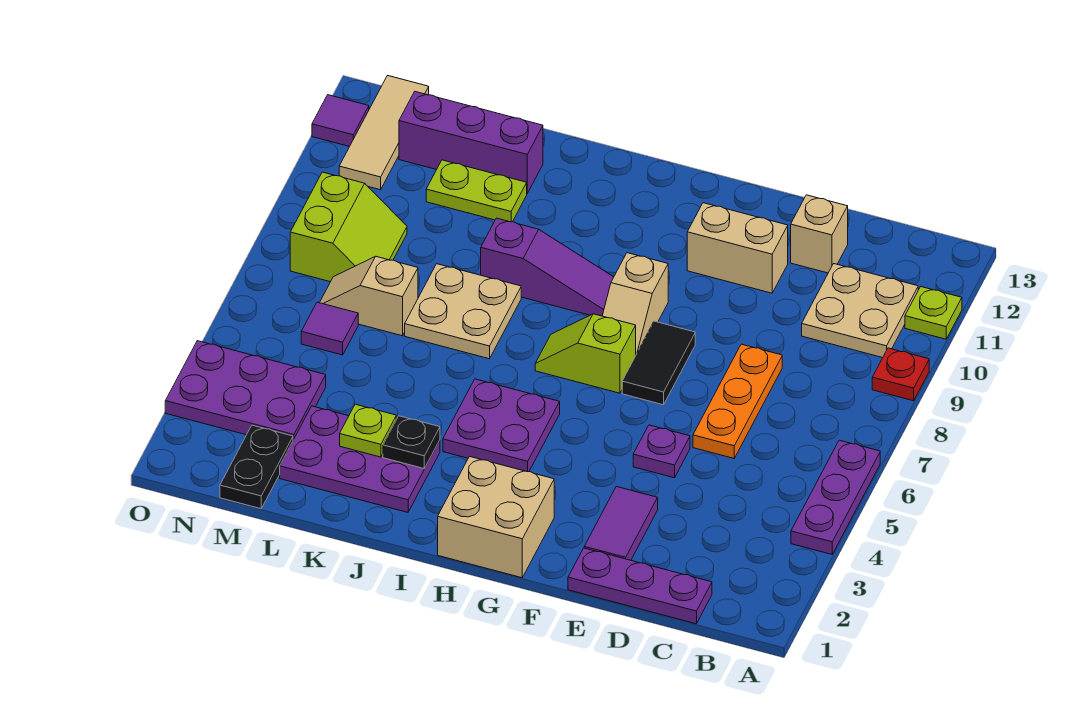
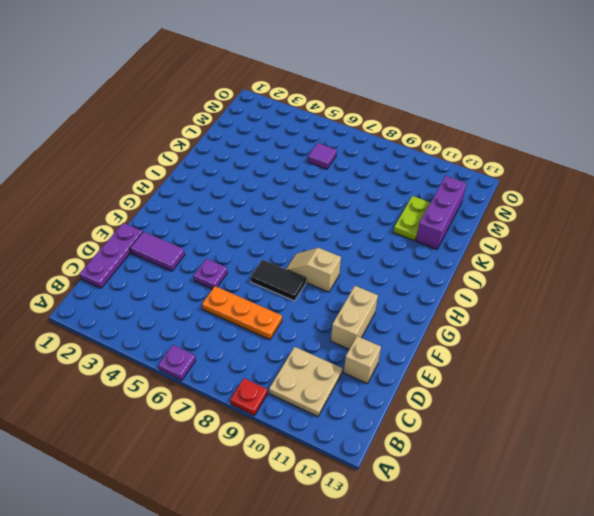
purple plate A6 level 1 -> purple plate A4:A6 level 1
none -> lime plate A11 level 1
none -> tan brick G1:H2 level 1
none -> lime slope G7:H7 level 1 top G

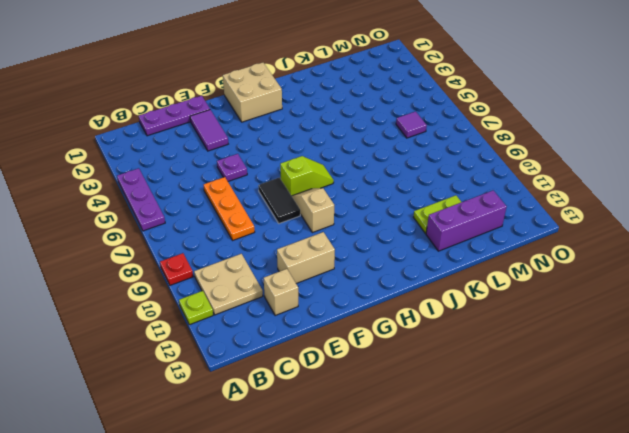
none -> purple plate H4:I5 level 1
none -> purple slope H9:J9 level 1 top J
none -> purple plate J2:L3 level 1

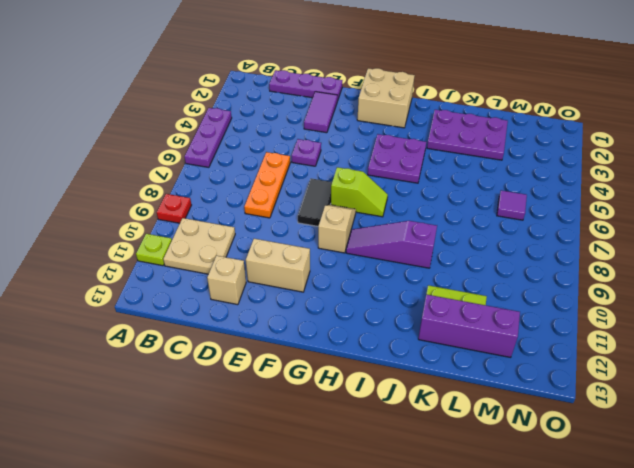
none -> tan plate J7:K8 level 1
none -> tan slope L7:M7 level 1 top L
none -> black plate M1:M2 level 1

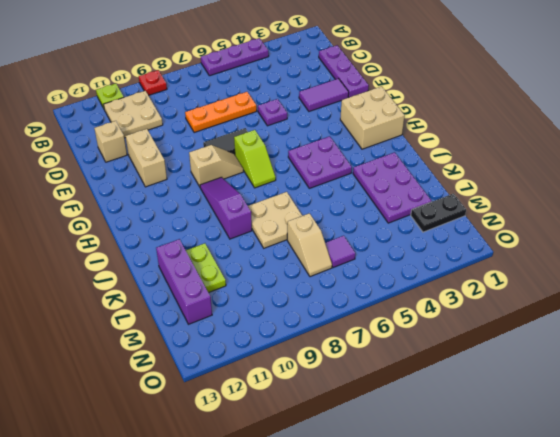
none -> purple plate M3:O4 level 1
none -> lime slope M8:N9 level 1 top N
none -> tan tile N11:N13 level 1

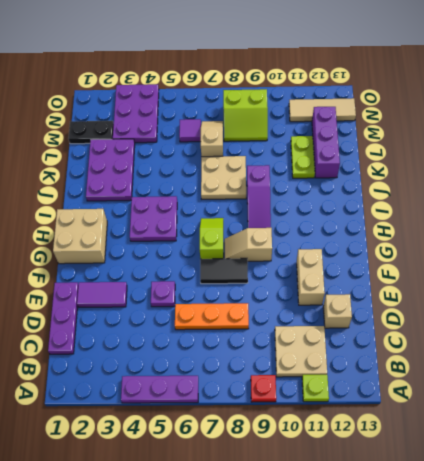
none -> purple tile O12 level 1
none -> black plate J3 level 2
none -> lime plate K3 level 2

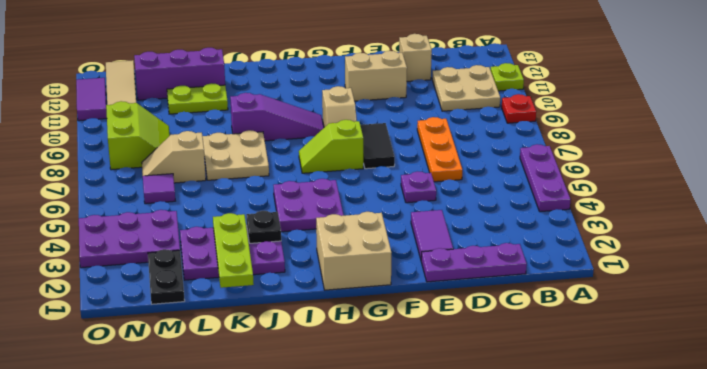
lime plate K1:K3 level 2 -> lime plate K3 level 2
purple tile O11:O12 level 1 -> purple tile O12 level 1

